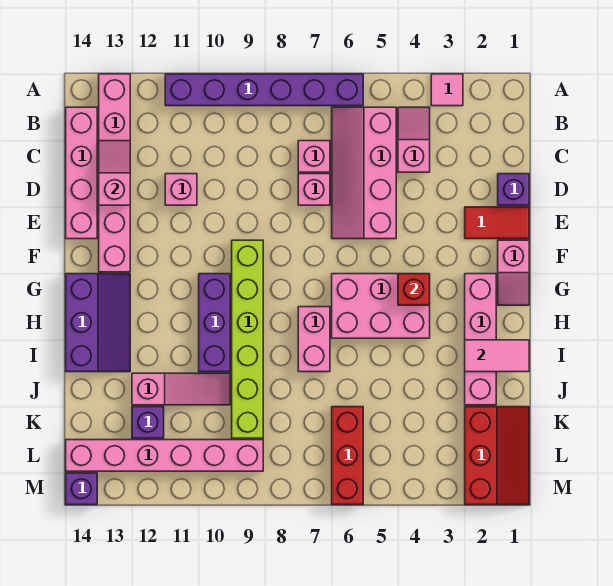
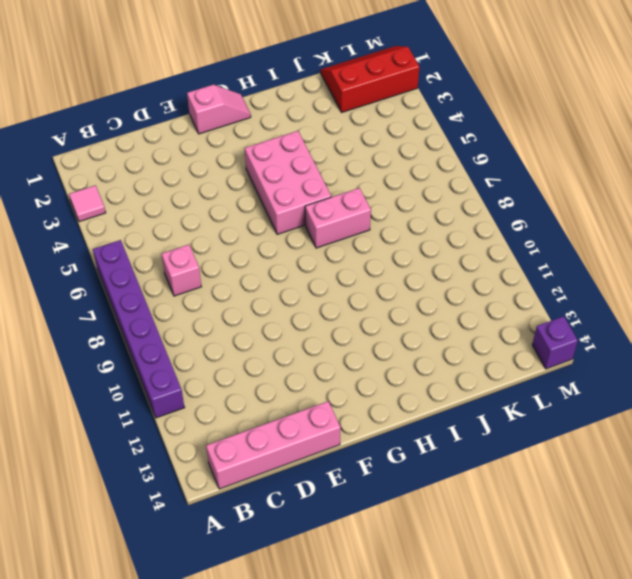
none -> pink brick A13:F13 level 1
none -> pink slope B4:C4 level 1 top C
none -> pink slope B5:E6 level 1 top 5

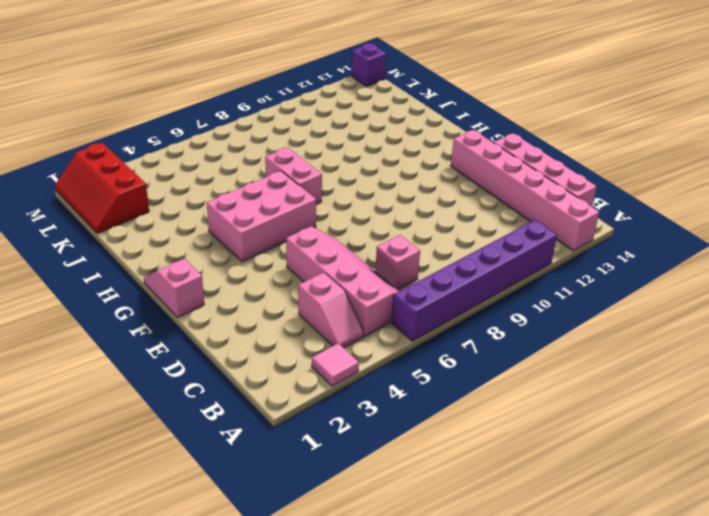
none -> purple brick D1 level 1
none -> pink brick D7 level 1
none -> pink brick D11 level 1

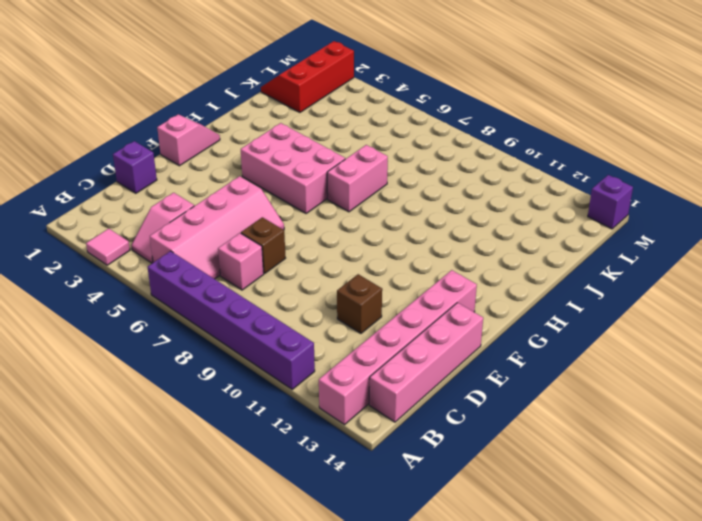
brown brick D7 level 1 -> pink brick D7 level 1
brown brick D11 level 1 -> pink brick D11 level 1
none -> red tile E1:E2 level 1
none -> lime brick F9:K9 level 1
none -> pink brick G2:J2 level 1

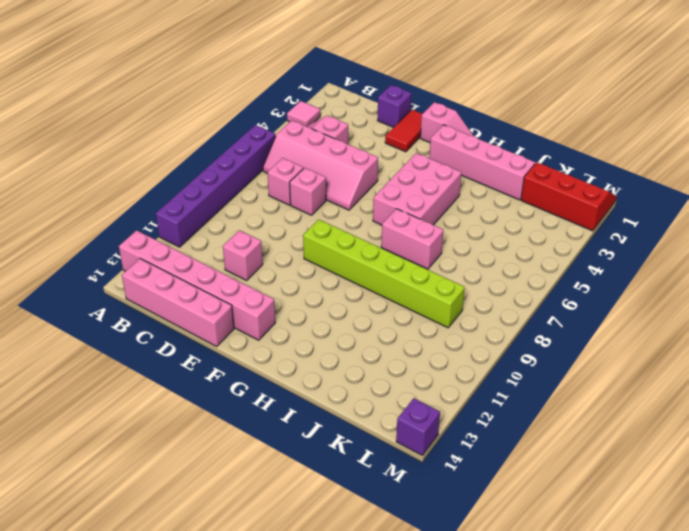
none -> purple brick G10:I10 level 1
none -> purple slope G13:I14 level 1 top 14
none -> pink slope J10:J12 level 1 top 12

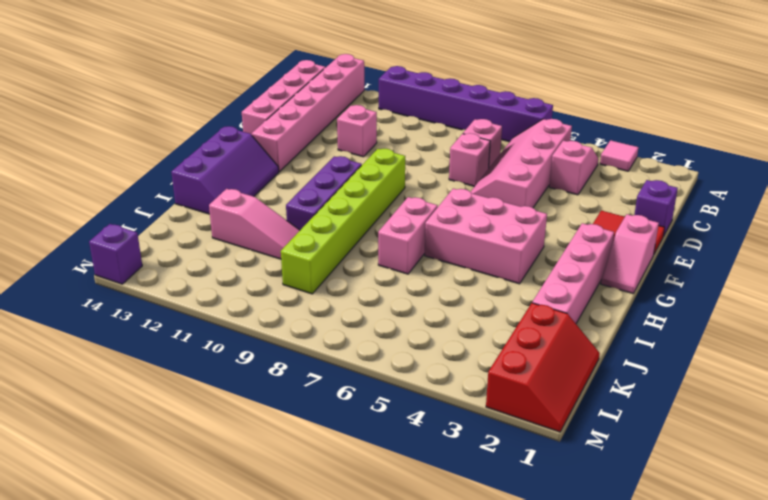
none -> red brick K6:M6 level 1
none -> purple brick K12 level 1
none -> pink brick L9:L14 level 1

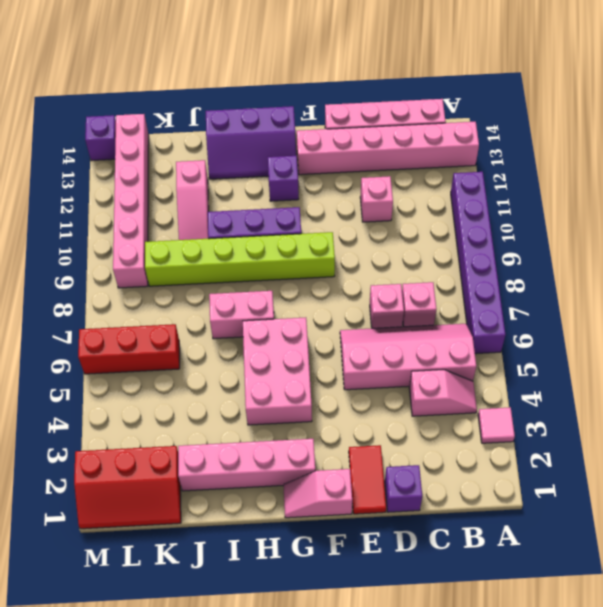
purple brick G12 level 1 -> purple brick K12 level 1
none -> pink slope C13:D13 level 2 top D
none -> red brick G4 level 2
none -> pink tile I1:I2 level 2

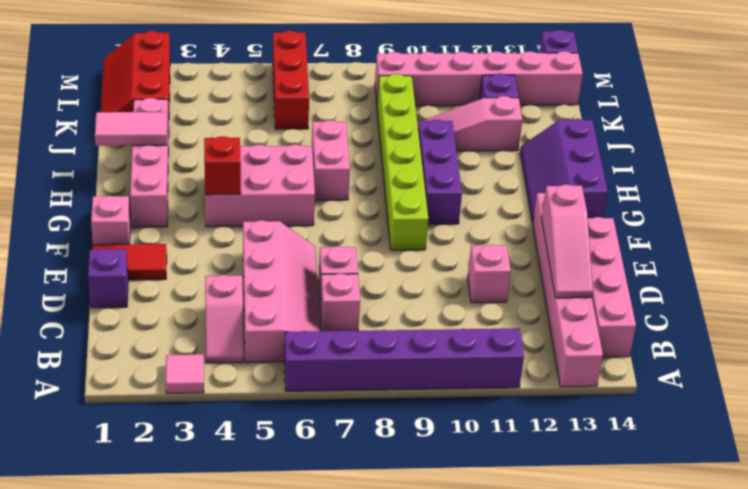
pink slope C13:E13 level 2 top E -> pink slope C13:D13 level 2 top D

